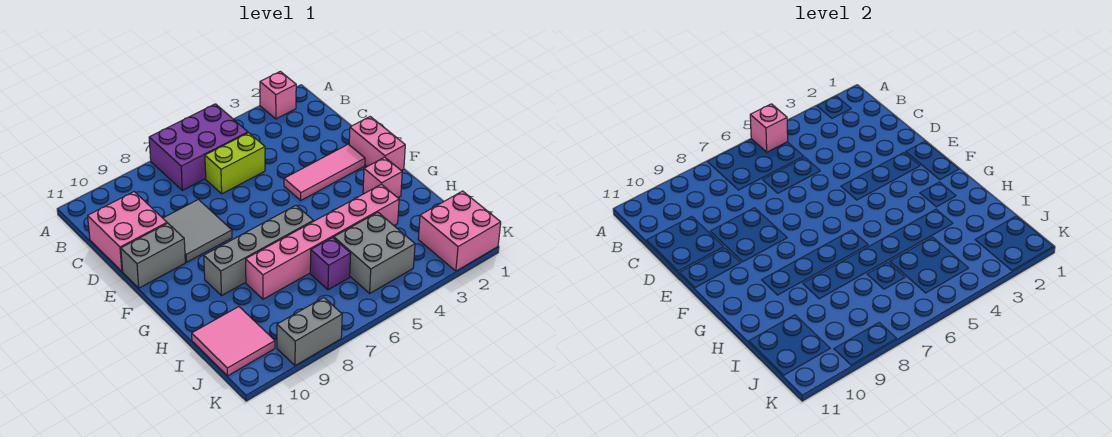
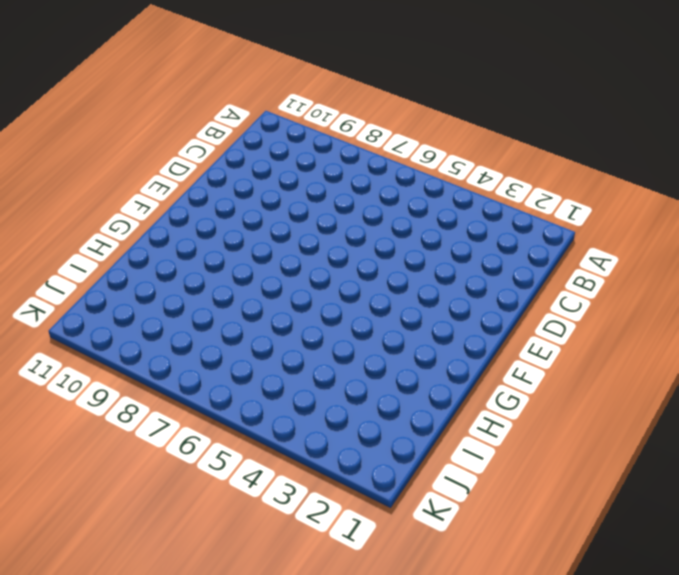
none -> pink brick A2 level 1
none -> purple brick A5:B7 level 1
none -> lime brick C5:C6 level 1

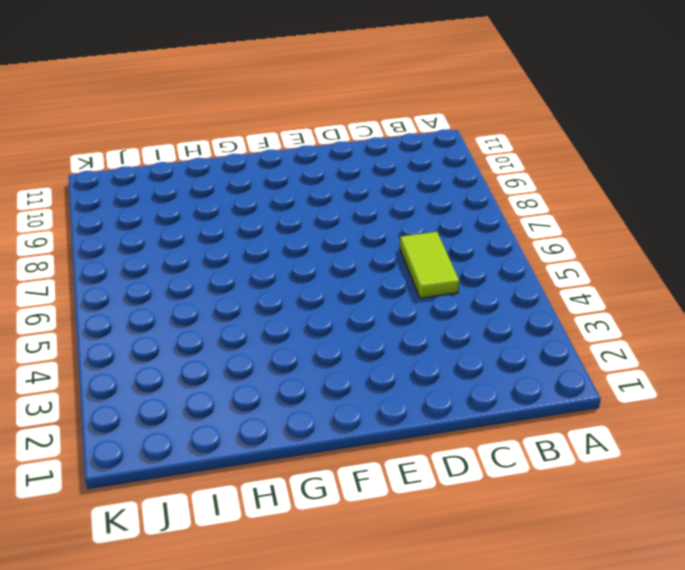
lime tile C5:C6 level 1 -> lime brick C5:C6 level 1
none -> pink brick A2 level 1
none -> purple brick A5:B7 level 1
none -> pink brick C10:D11 level 1

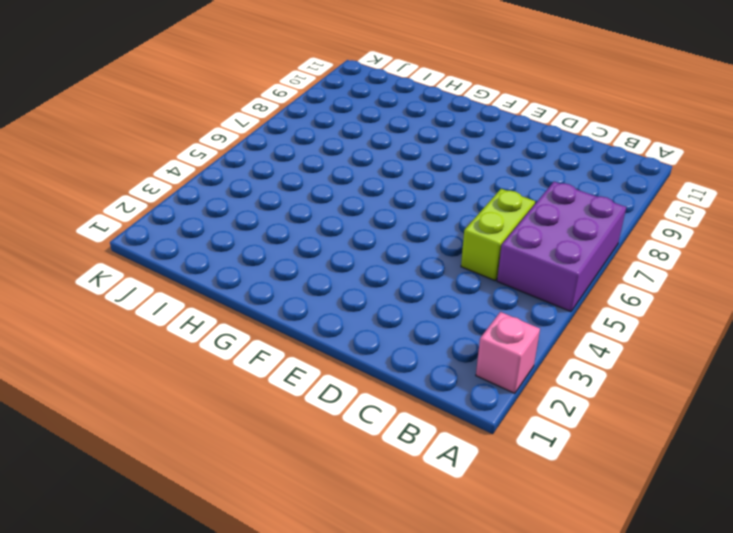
none -> pink brick C10:D11 level 1
none -> grey tile D8:E9 level 1
none -> pink brick E1:F1 level 1

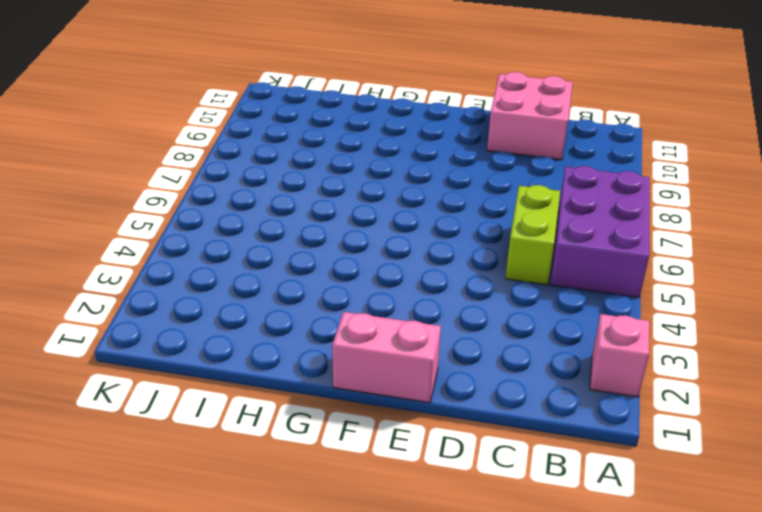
none -> grey tile D8:E9 level 1
none -> pink tile E2:E4 level 1
none -> grey brick E10:E11 level 1

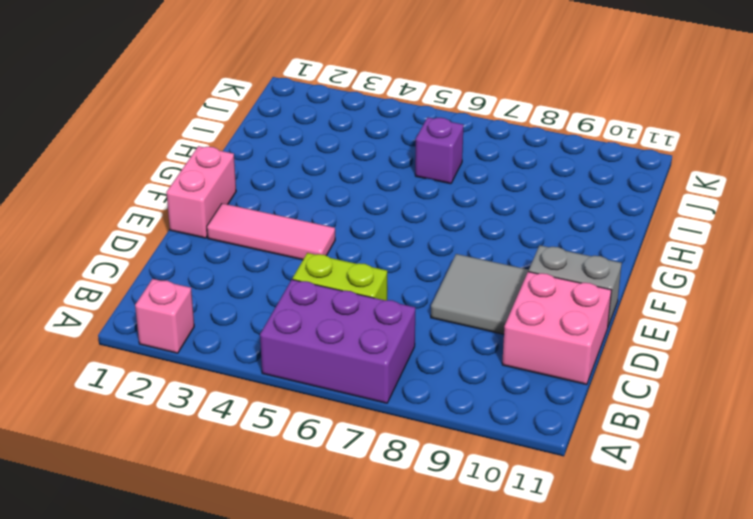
none -> pink brick G2 level 1
none -> grey brick G6:G9 level 1
none -> pink brick H3:H8 level 1

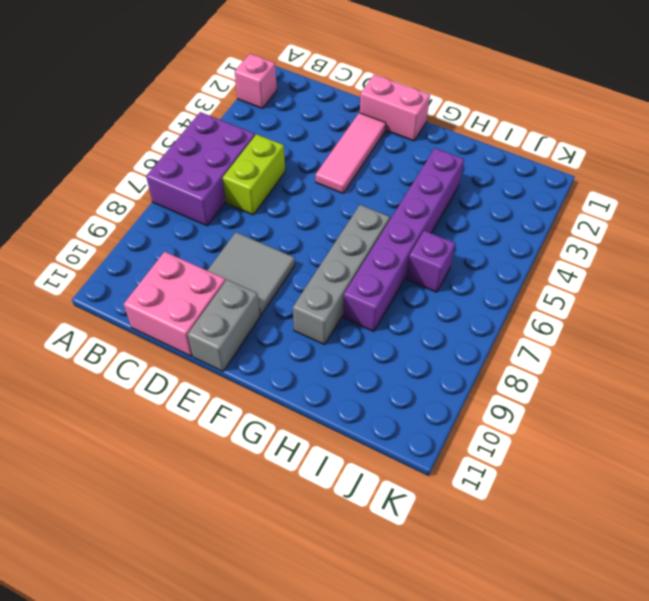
purple brick H3:H8 level 1 -> pink brick H3:H8 level 1
none -> pink brick G2 level 1
none -> grey brick I4:J5 level 1
none -> pink tile I10:J11 level 1

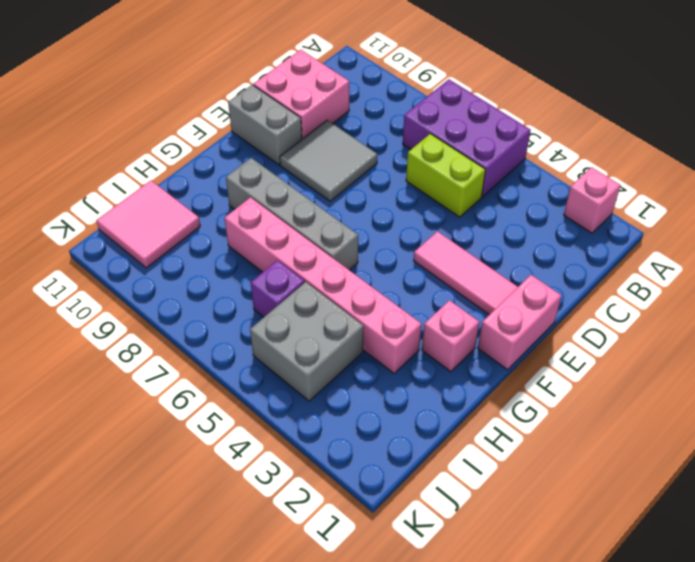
none -> pink brick J1:K2 level 1
none -> grey brick K8:K9 level 1
none -> pink brick A5 level 2

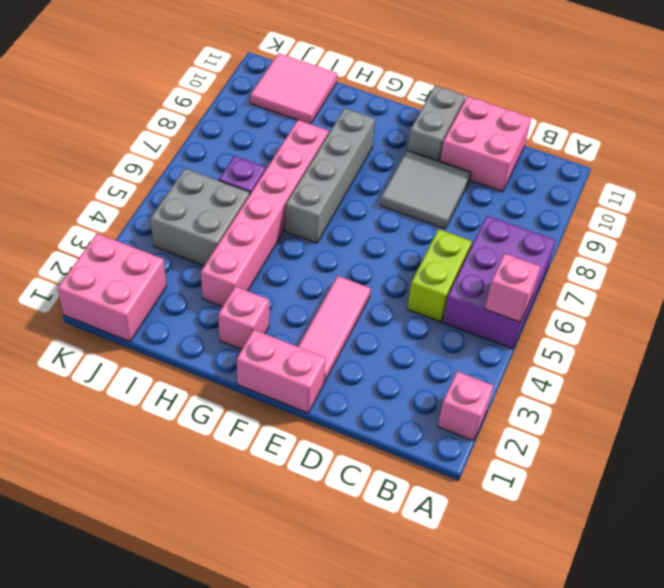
none -> grey brick K8:K9 level 1

